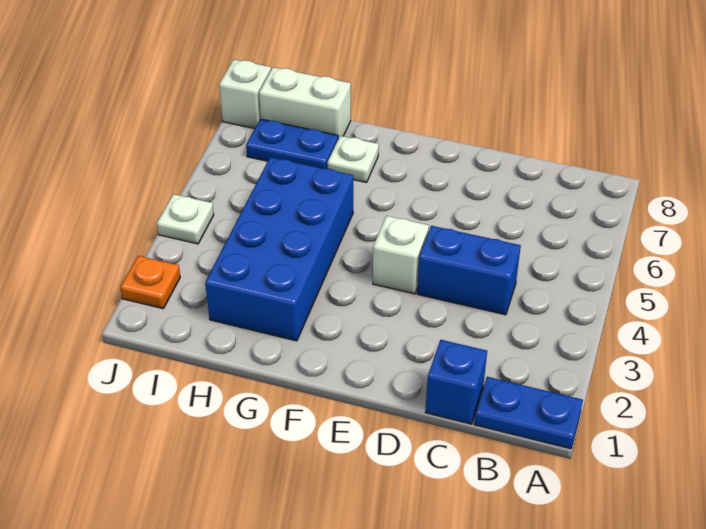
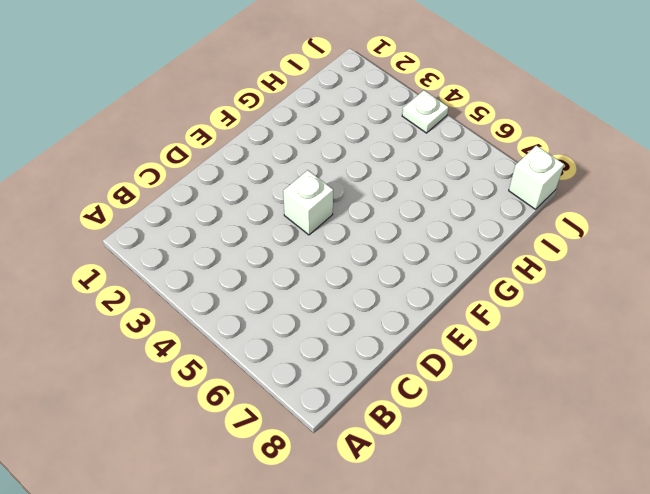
none -> blue plate A1:B1 level 1
none -> blue brick C1 level 1

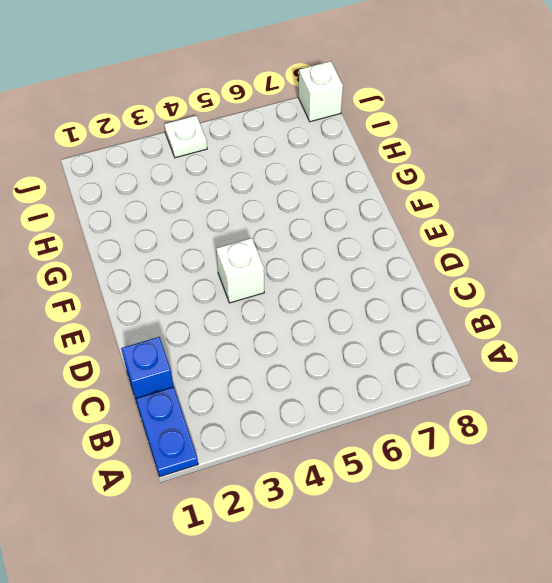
none -> blue brick C4:D4 level 1
none -> blue brick G2:H5 level 1

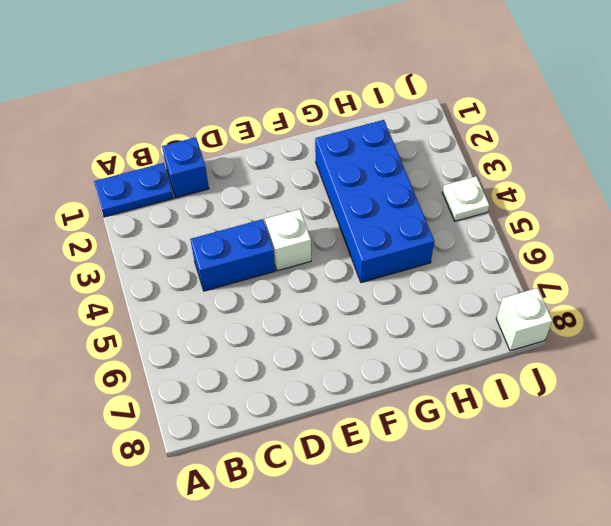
none -> white plate G7 level 1
none -> blue plate H7:I7 level 1

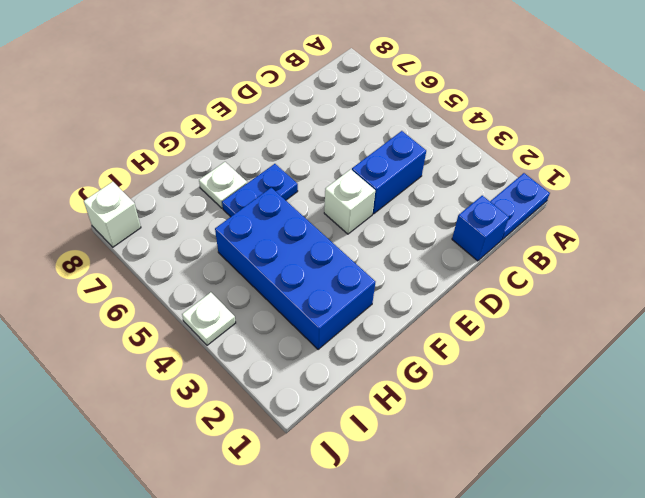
blue plate F6:G6 level 1 -> blue plate H7:I7 level 1
none -> white brick H8:I8 level 1
none -> orange plate J2 level 1

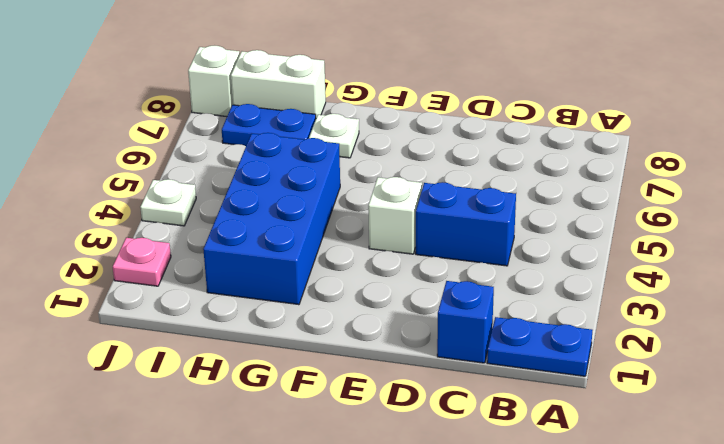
pink plate J2 level 1 -> orange plate J2 level 1

